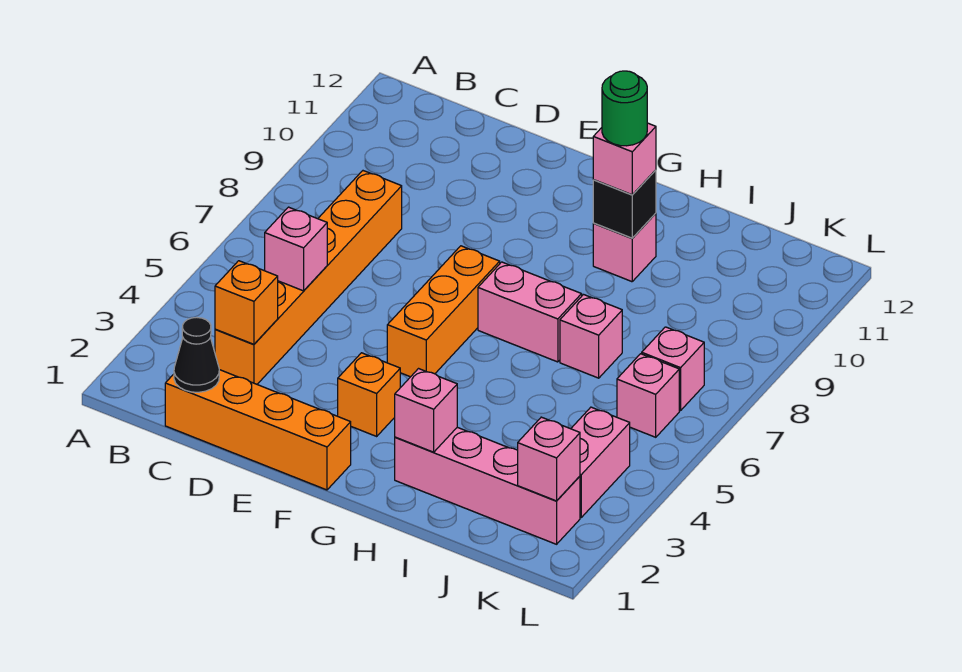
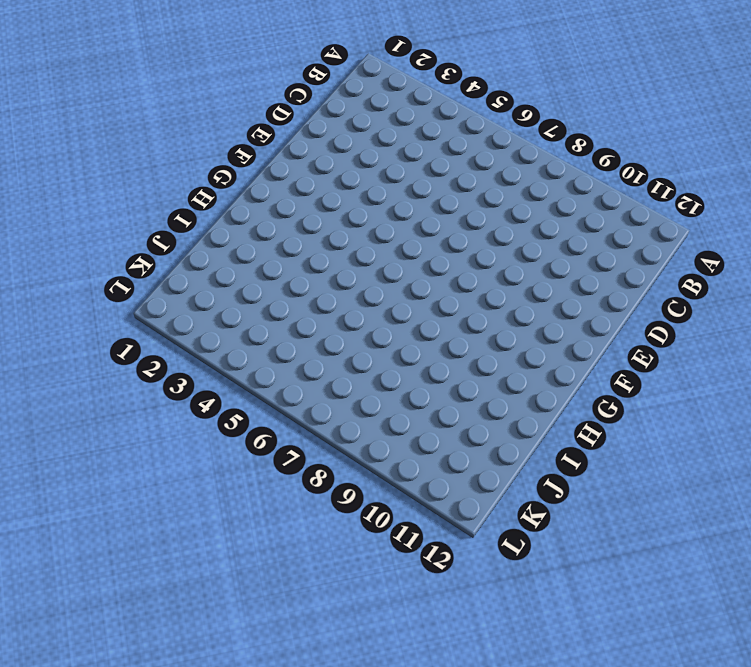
none -> orange brick C1:F1 level 1
none -> orange brick C3:C8 level 1
none -> orange brick F3 level 1

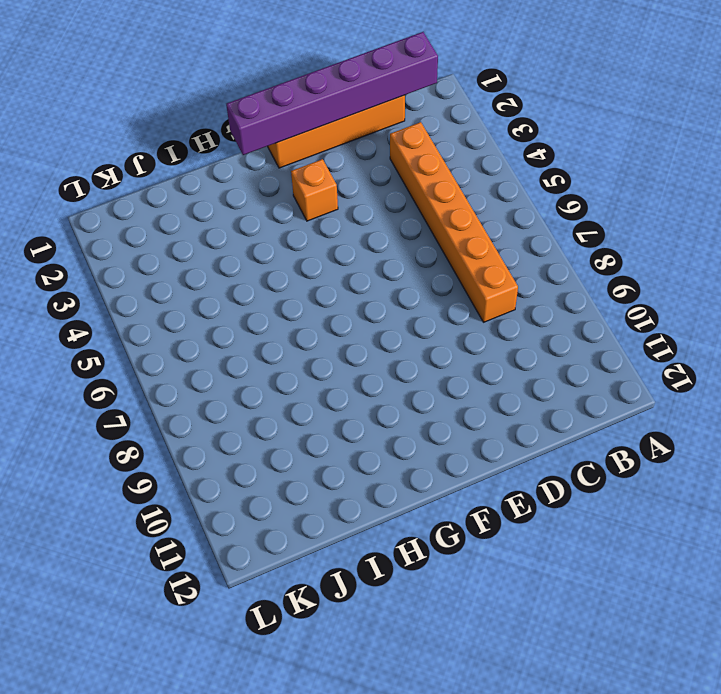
purple brick B1:G1 level 2 -> black cone C1 level 2
none -> orange brick F5:F7 level 1
none -> pink brick G7:H7 level 1
none -> pink brick H2:K2 level 1

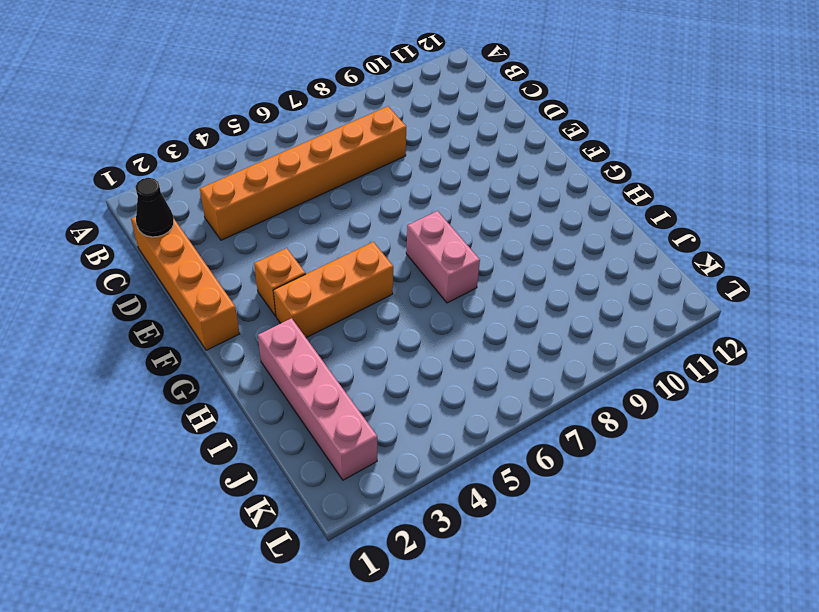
orange brick G3:G5 level 1 -> orange brick F5:F7 level 1
none -> pink brick H10 level 1
none -> pink brick I7 level 1
none -> pink brick K3:K4 level 1

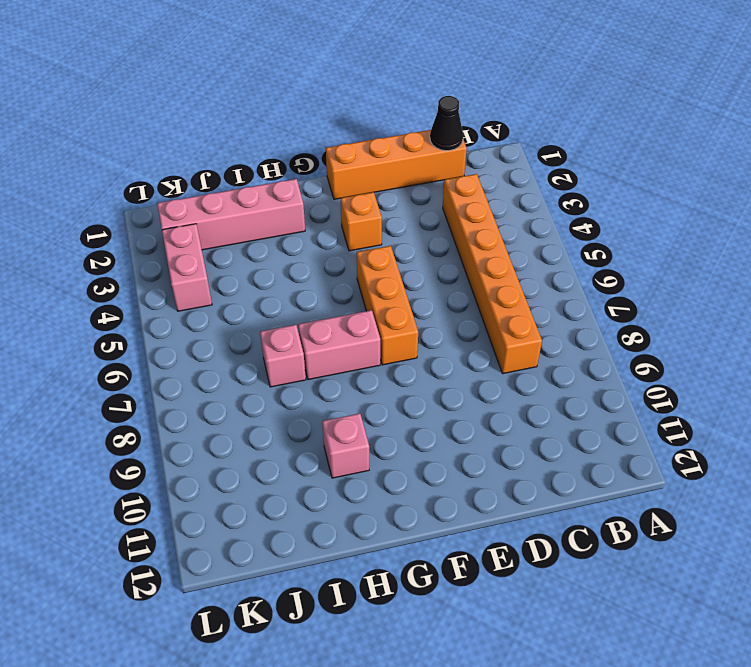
none -> pink brick K6 level 1
none -> pink brick K7 level 1
none -> orange brick C3 level 2

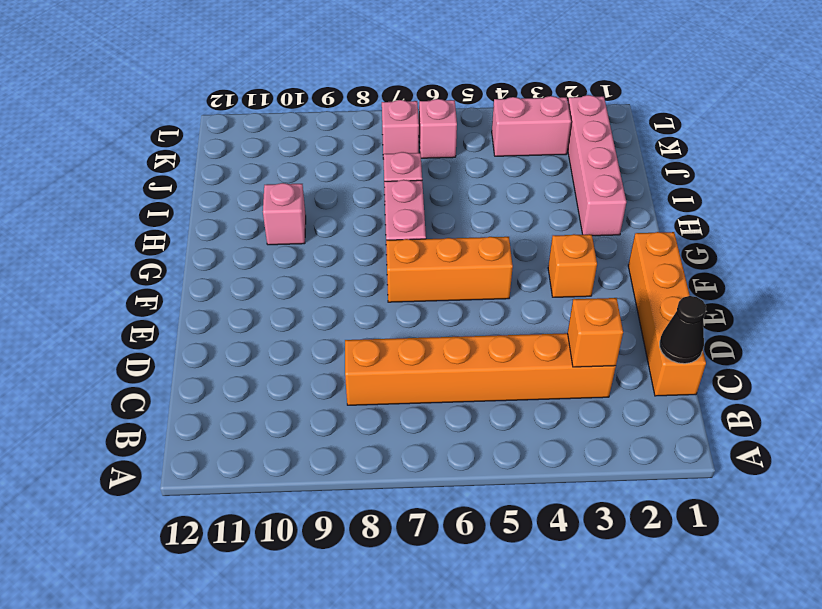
none -> pink brick C5 level 2
none -> pink brick H2 level 2
none -> black brick H10 level 2

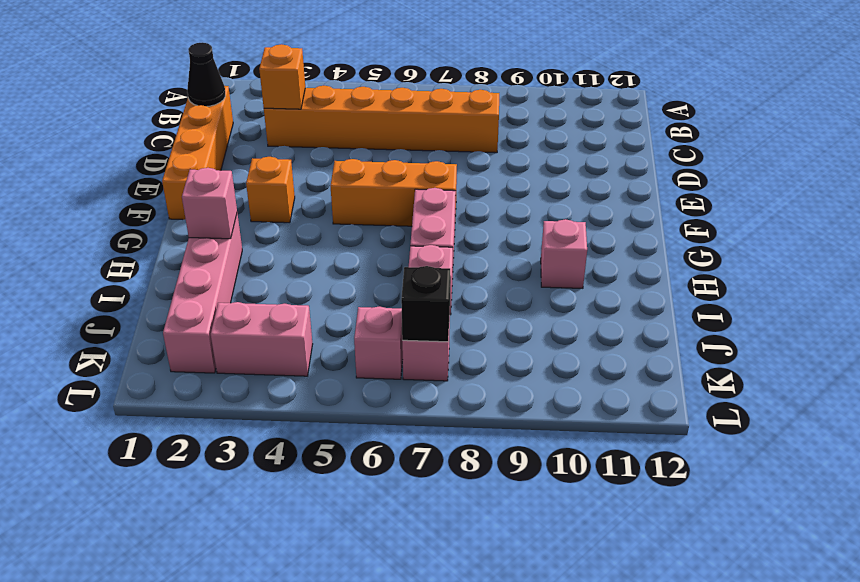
black brick K7 level 2 -> black brick H10 level 2
none -> pink brick C5 level 2
none -> pink brick K2 level 2
none -> pink brick H10 level 3

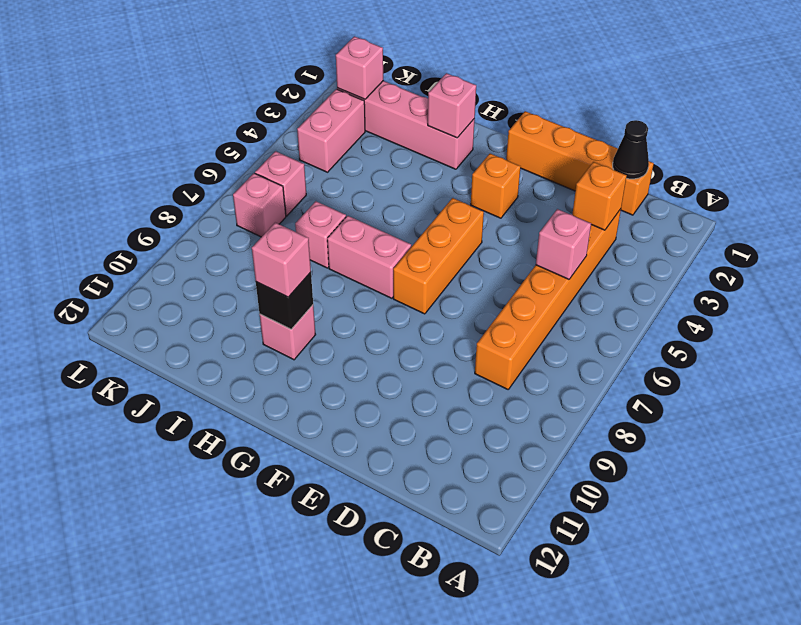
none -> green round brick H10 level 4

